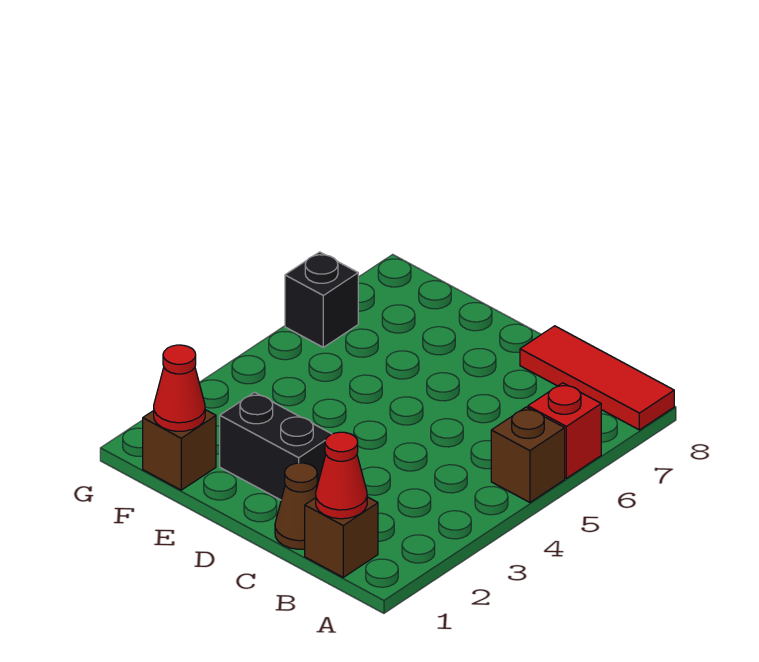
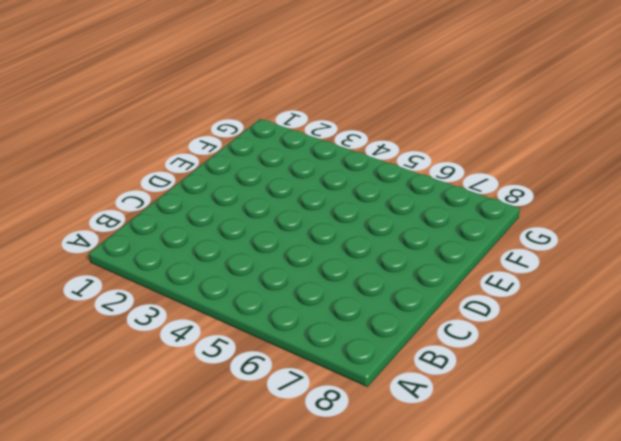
none -> brown brick A5 level 1
none -> red brick A6 level 1

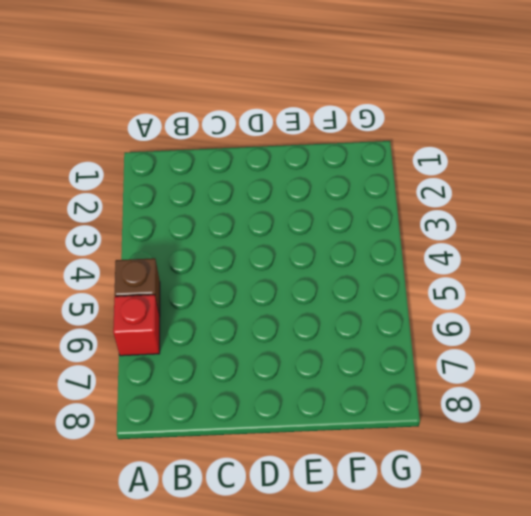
none -> red tile A8:C8 level 1
none -> brown brick B1 level 1

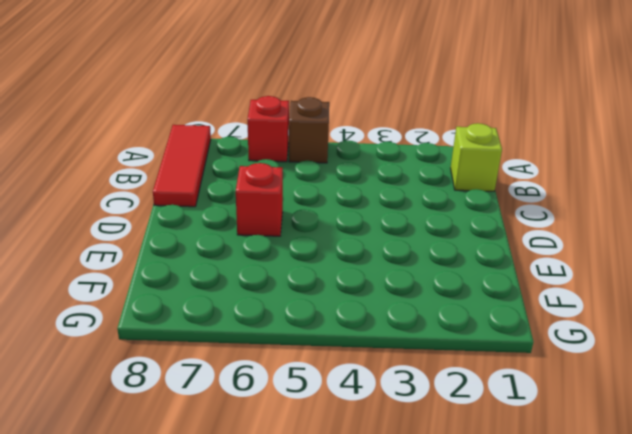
lime brick B1 level 1 -> brown brick B1 level 1
red brick D6 level 1 -> none
none -> brown cone C1 level 1
none -> black brick D2:E2 level 1

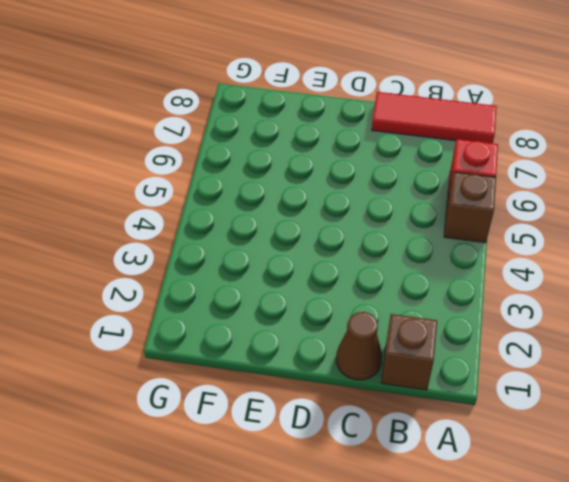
none -> black brick D2:E2 level 1
none -> brown brick F1 level 1

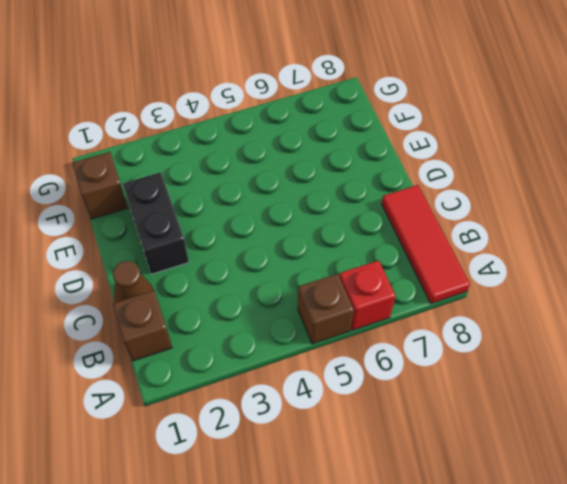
none -> black brick G6 level 1
none -> red cone B1 level 2

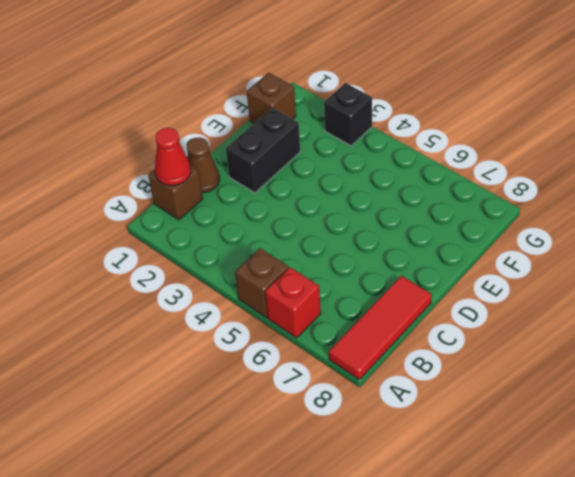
black brick G3 level 1 -> black brick G6 level 1
none -> red cone F1 level 2

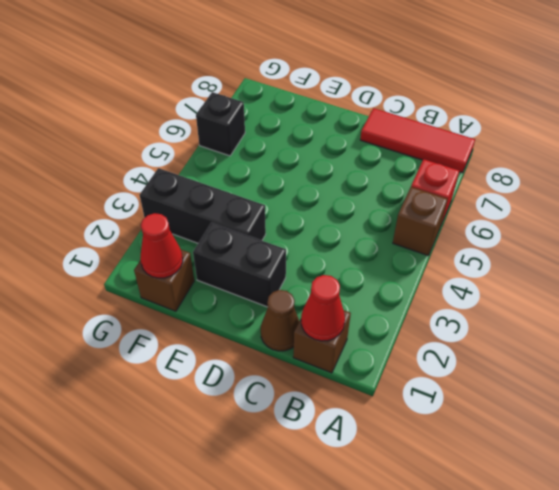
black brick E3:G3 level 1 -> none

